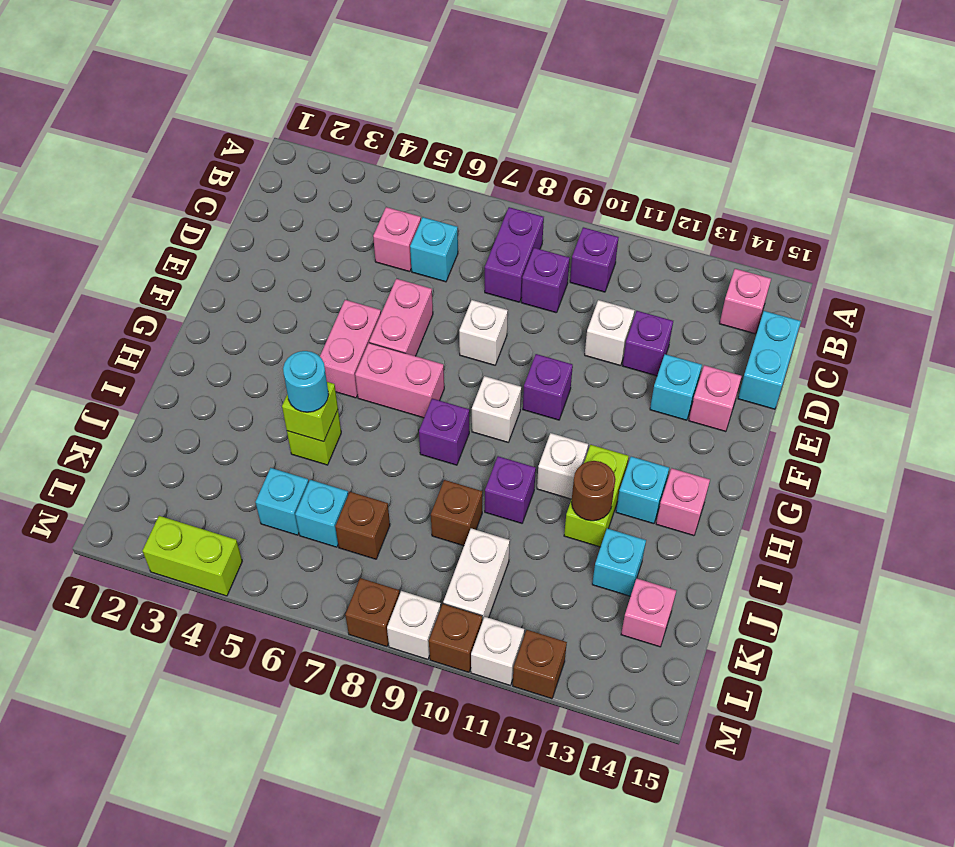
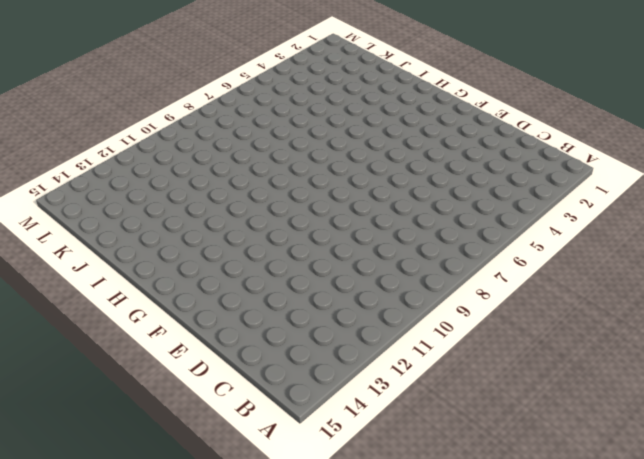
none -> purple brick B8:C8 level 1
none -> purple brick B10 level 1
none -> pink brick B14 level 1
none -> pink brick C5 level 1

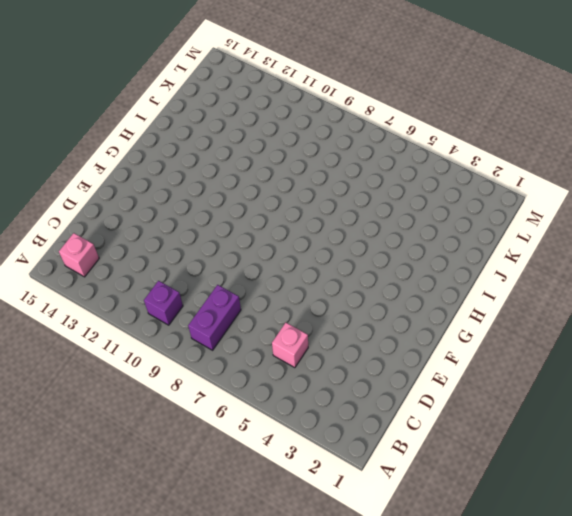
none -> cyan brick C6 level 1
none -> purple brick C9 level 1
none -> cyan brick C15:D15 level 1
none -> white brick D11 level 1

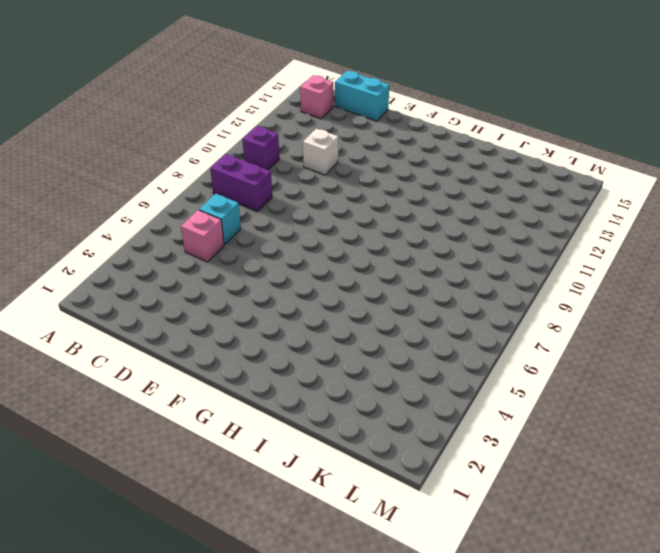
none -> purple brick C9 level 1
none -> purple brick D12 level 1
none -> pink brick E6:F6 level 1
none -> white brick E8 level 1

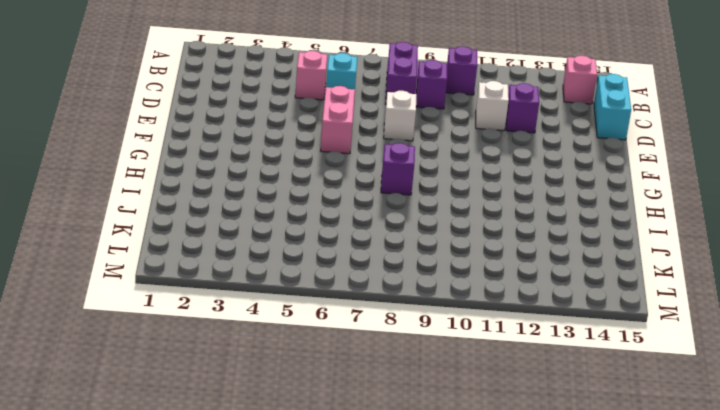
none -> cyan brick E13 level 1
none -> pink brick E14 level 1
none -> pink brick F5:G5 level 1
none -> purple brick F10 level 1

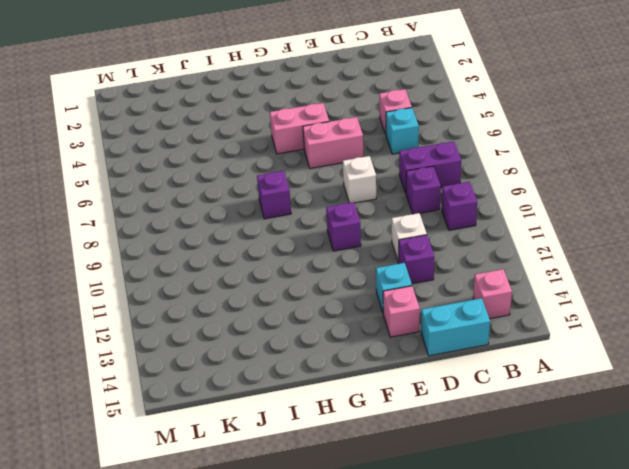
none -> pink brick G6:G7 level 1
none -> white brick G9 level 1
none -> white brick H11 level 1
none -> lime brick H12:I12 level 1

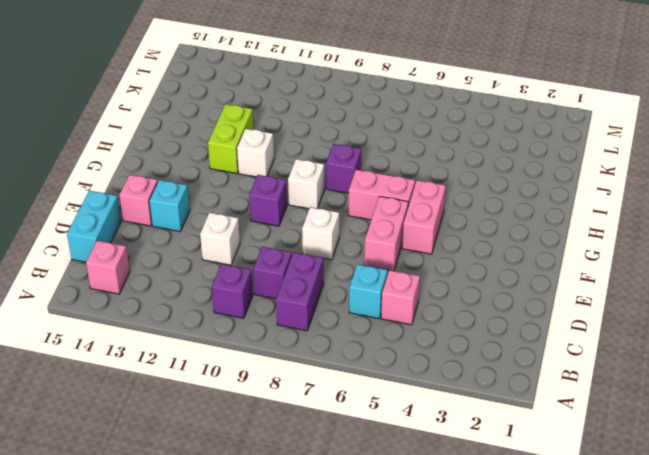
none -> purple brick D12 level 1
none -> cyan brick H13 level 1
none -> pink brick H14 level 1
none -> lime brick I5 level 1

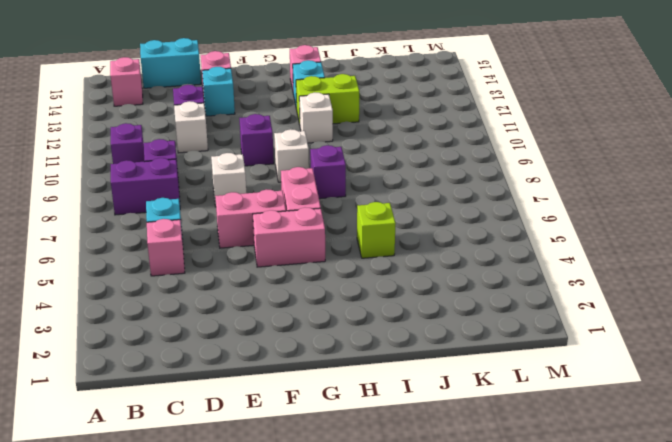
none -> purple brick I10 level 1
none -> brown brick J9 level 1
none -> cyan brick J13 level 1
none -> cyan brick K5 level 1

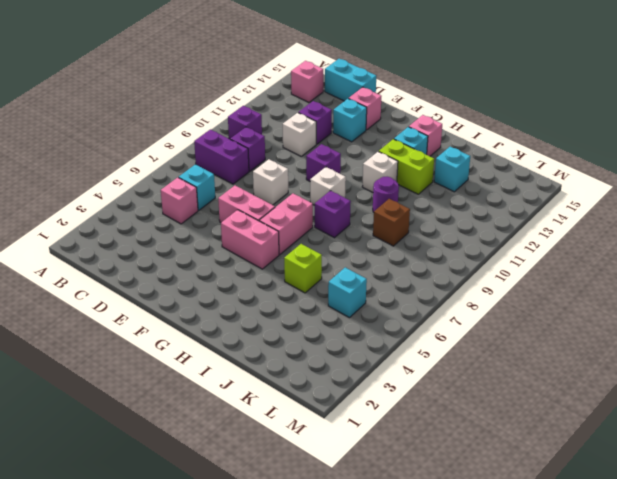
purple round brick I10 level 1 -> purple brick I10 level 1
none -> cyan brick K6 level 1
none -> brown brick K7 level 1
none -> white brick K10:L10 level 1
none -> pink brick K14 level 1

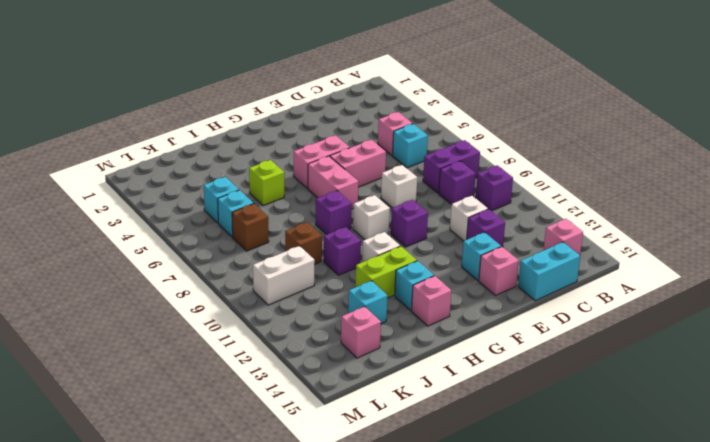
none -> lime brick M3:M4 level 1
none -> brown brick M8 level 1
none -> white brick M9 level 1
none -> brown brick M10 level 1

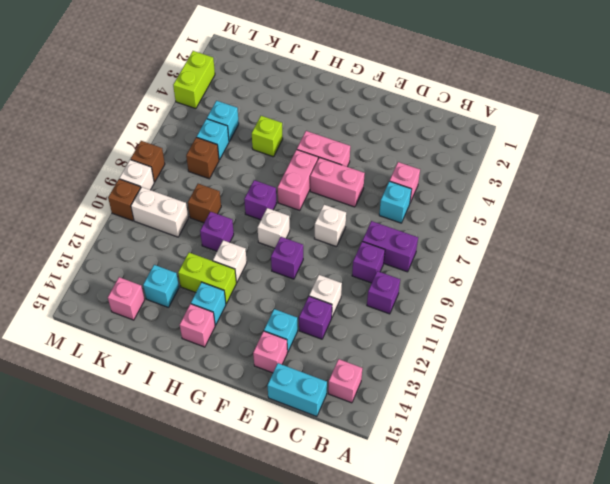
none -> white brick M11 level 1
none -> brown brick M12 level 1
none -> lime brick I5 level 2
none -> brown round brick I12 level 2

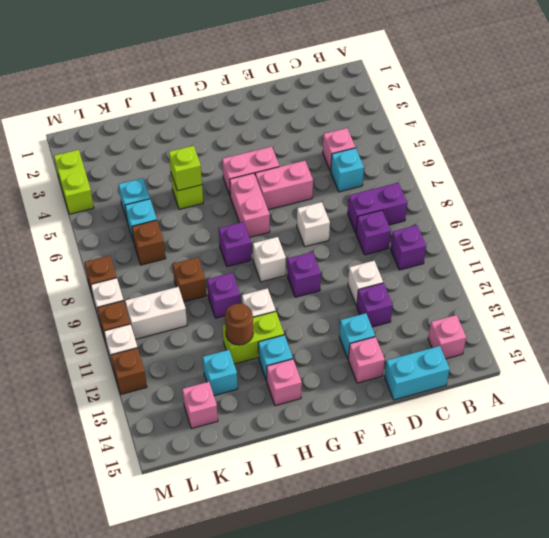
none -> cyan round brick I5 level 3

